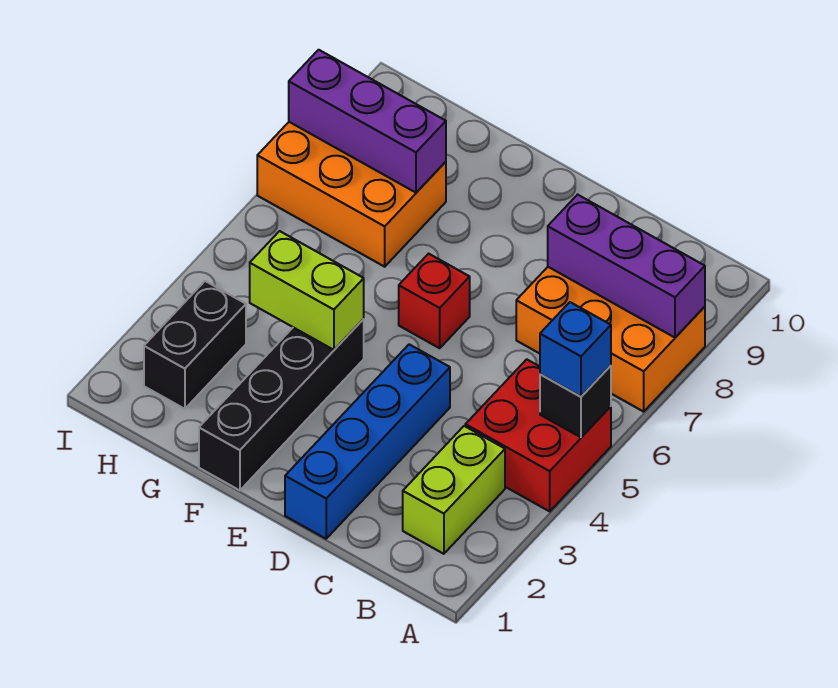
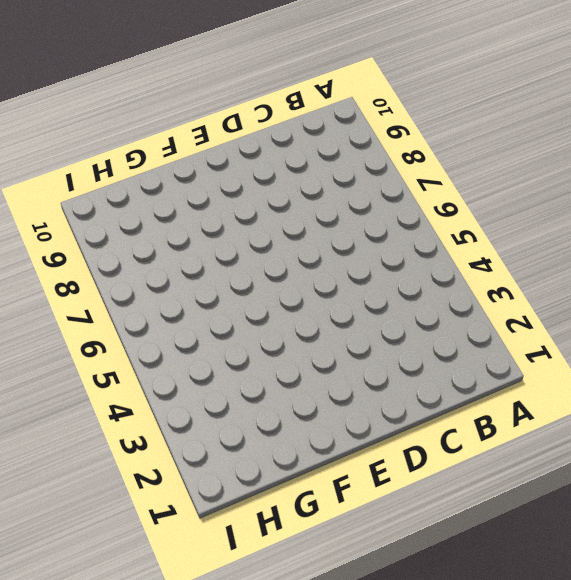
none -> red brick A4:B5 level 1
none -> orange brick A7:C8 level 1
none -> lime brick B2:B3 level 1

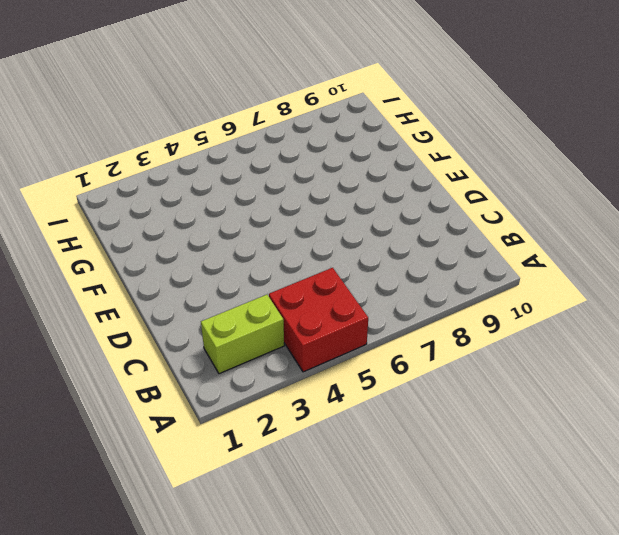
none -> orange brick A7:C8 level 1
none -> blue brick D1:D4 level 1
none -> red brick E6 level 1

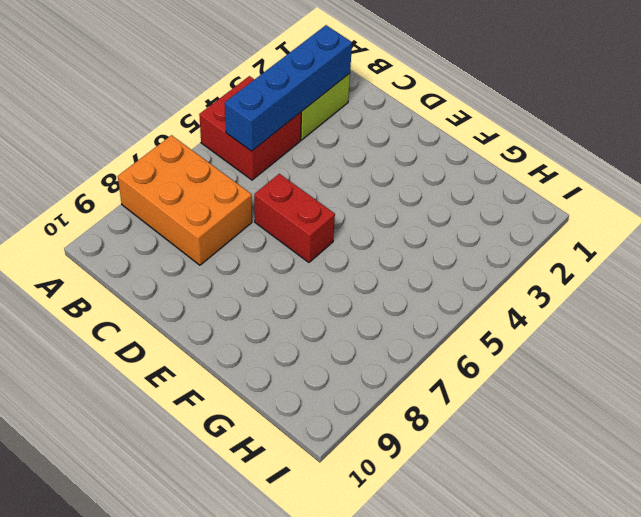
blue brick B2:B5 level 2 -> blue brick D1:D4 level 1
red brick D6:E6 level 1 -> red brick E6 level 1
none -> black brick F1:F4 level 1
none -> orange brick G7:I8 level 1
none -> black brick H2:H3 level 1

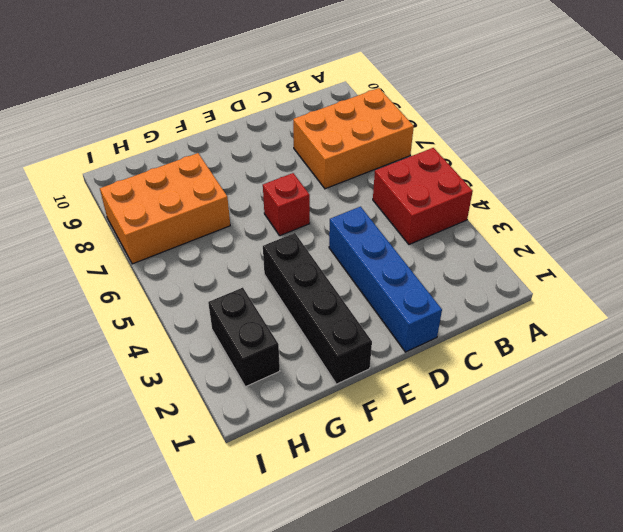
none -> lime brick B2:B3 level 1
none -> black brick A5 level 2
none -> purple brick A8:C8 level 2

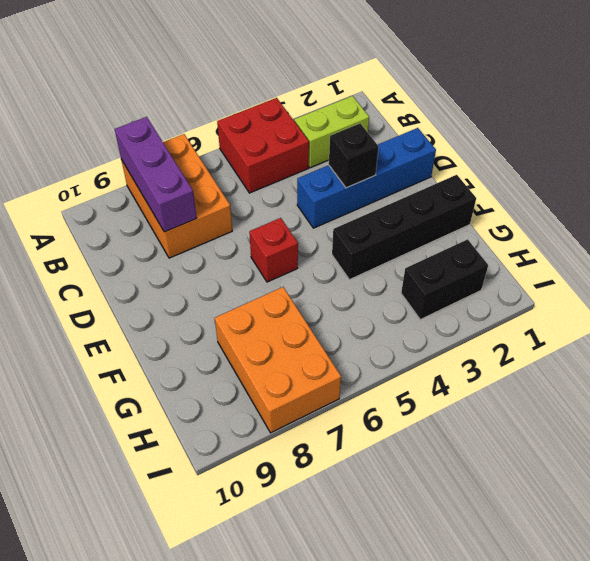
black brick D3 level 2 -> black brick A5 level 2
none -> lime brick F4:G4 level 2
none -> purple brick G8:I8 level 2
none -> blue brick A5 level 3

